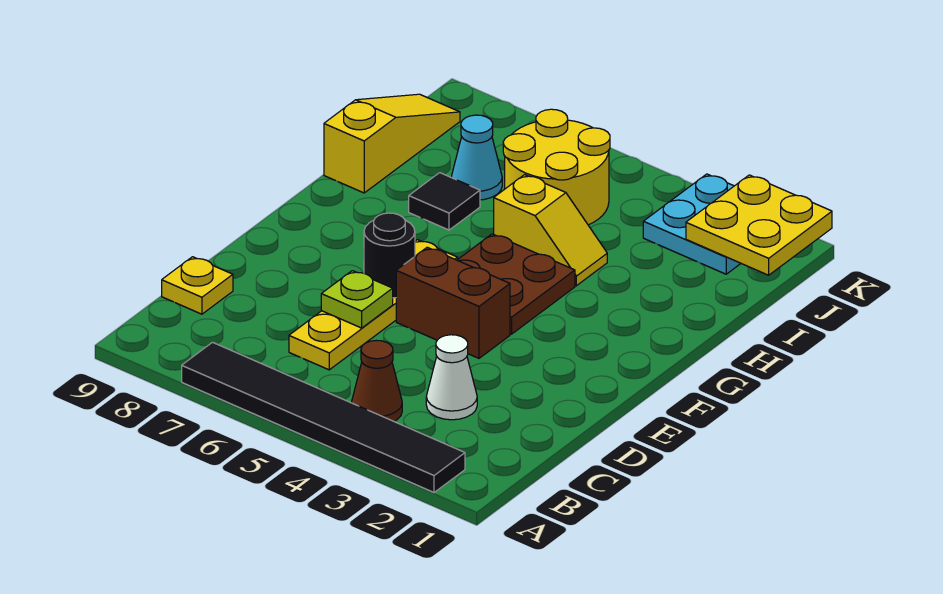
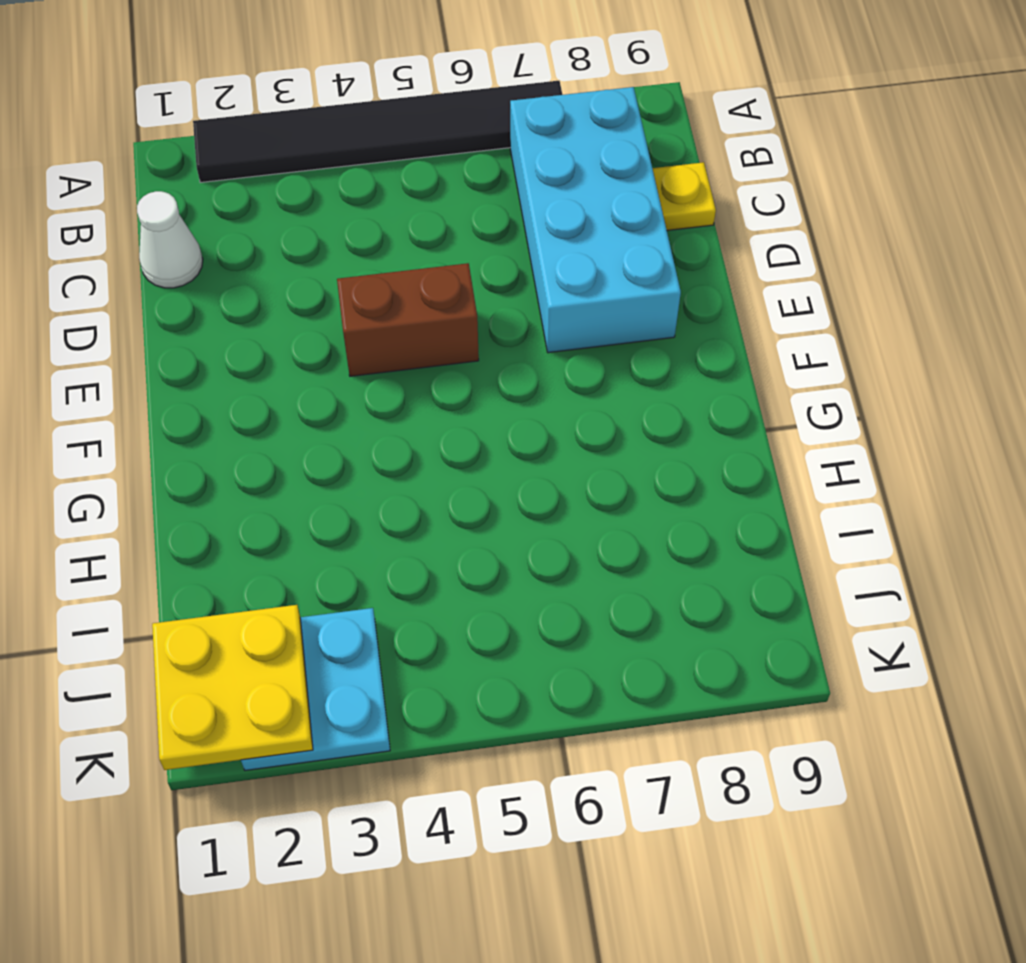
cyan brick B7:E8 level 1 -> none
white cone C1 level 1 -> white cone C3 level 1
none -> brown cone B4 level 1
none -> yellow plate C6:F6 level 1
none -> brown plate F4:G5 level 1

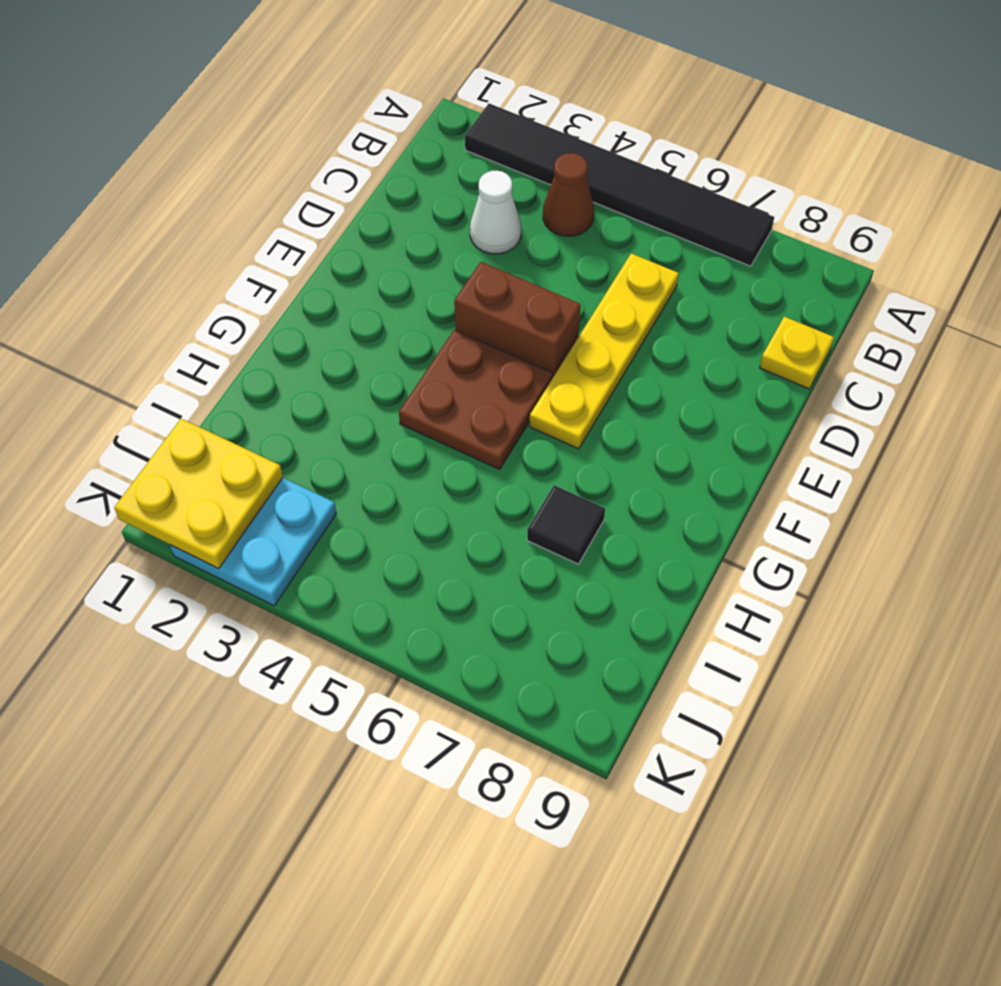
none -> yellow slope H4:H5 level 1 top 5
none -> yellow slope H9:J9 level 1 top H
none -> yellow round brick I5:J6 level 1

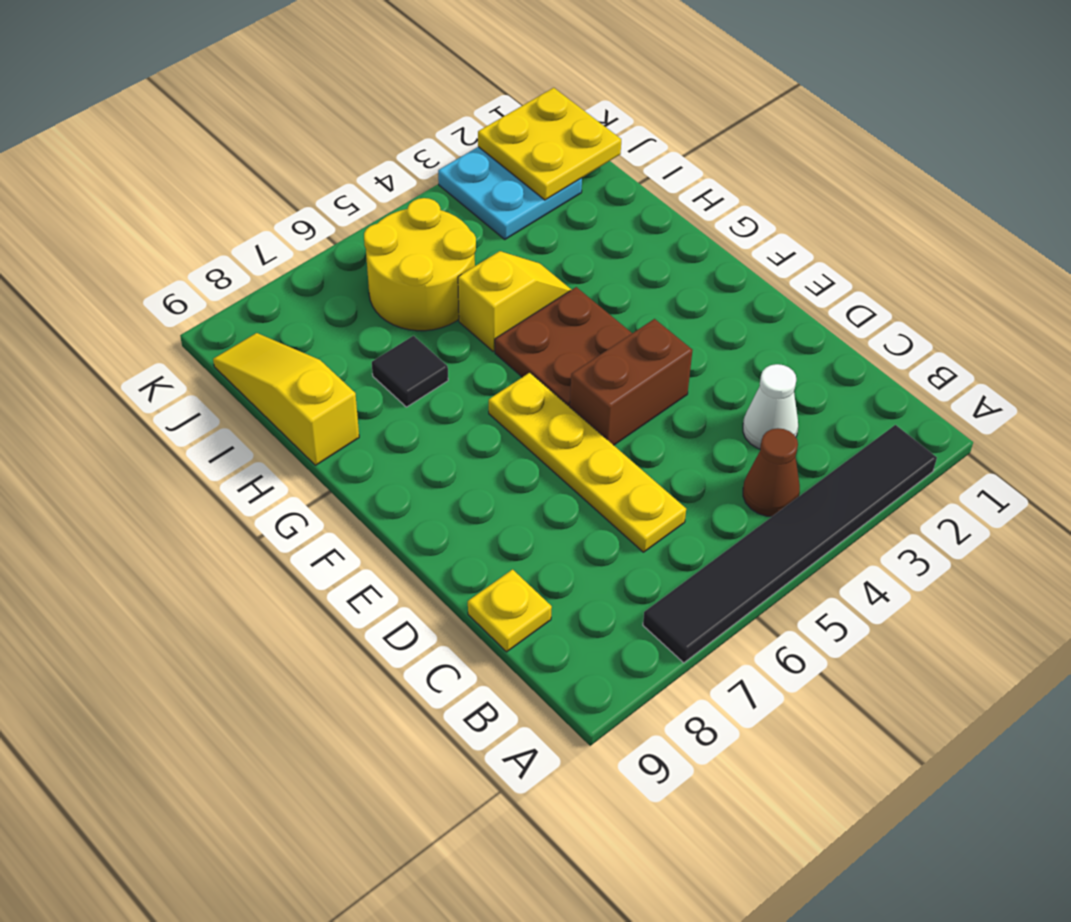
none -> cyan cone I7 level 1
none -> lime plate D6 level 2
none -> black round brick E6 level 2

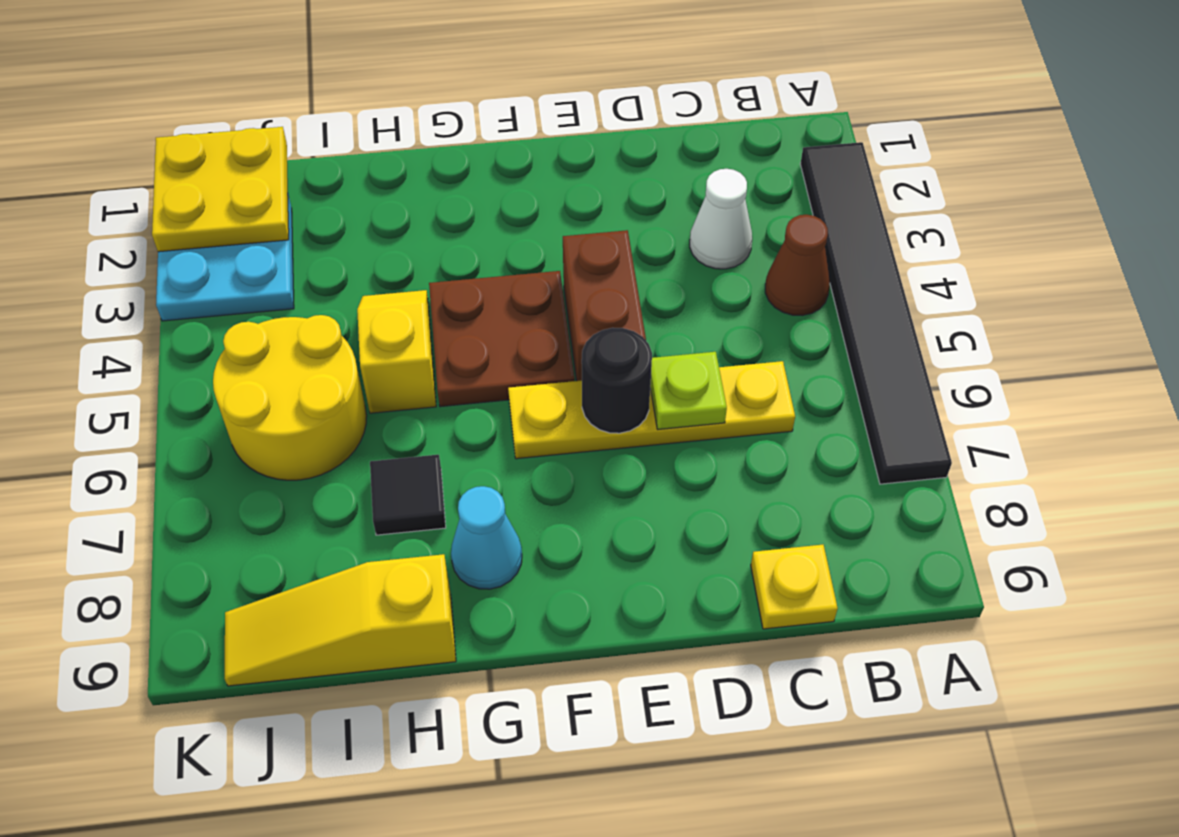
cyan cone G8 level 1 -> cyan cone I7 level 1

